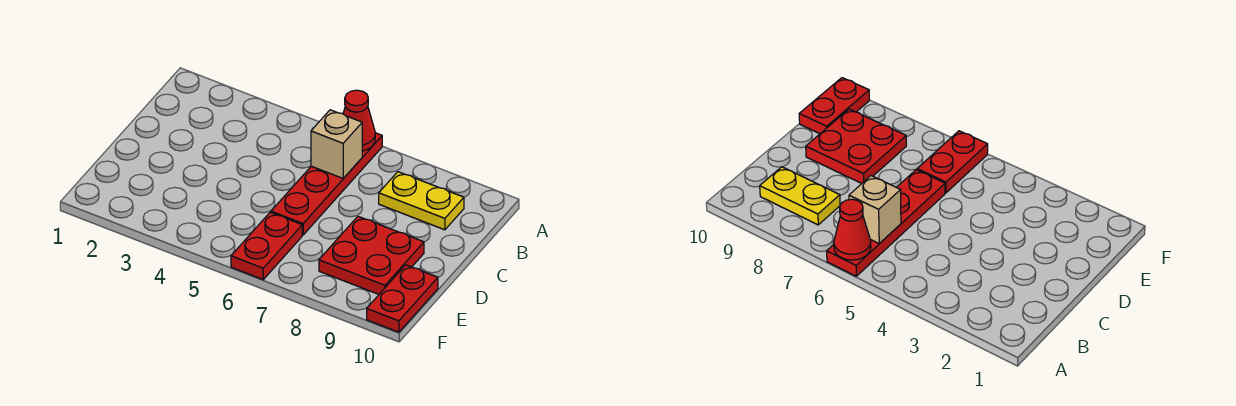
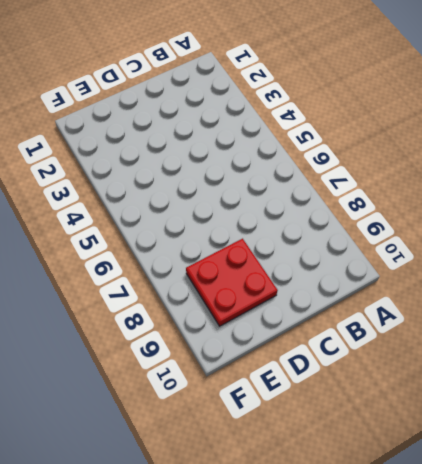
none -> red plate A6:D6 level 1
none -> yellow plate B8:B9 level 1

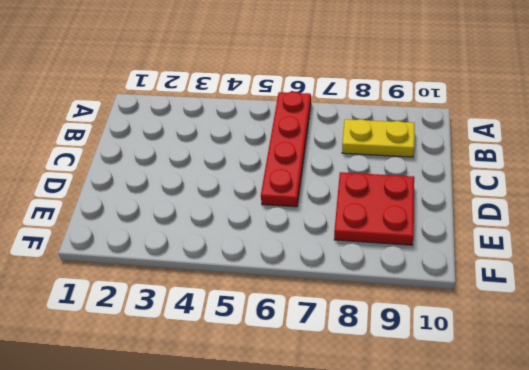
none -> red plate E6:F6 level 1
none -> red plate E10:F10 level 1

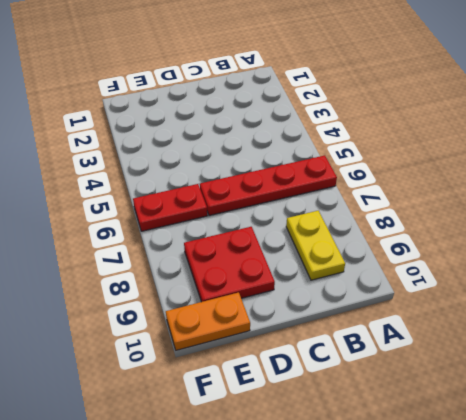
orange plate E10:F10 level 1 -> red plate E10:F10 level 1
none -> red cone A6 level 2
none -> tan brick B6 level 2

